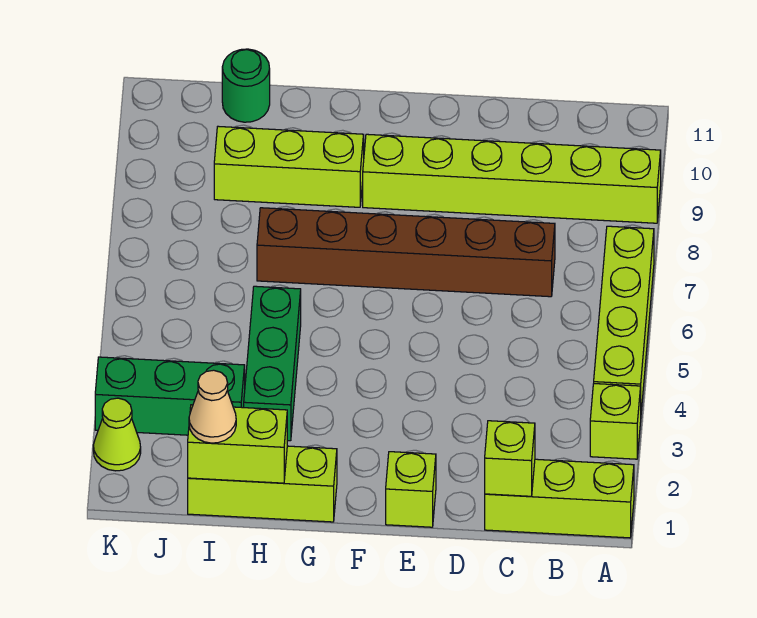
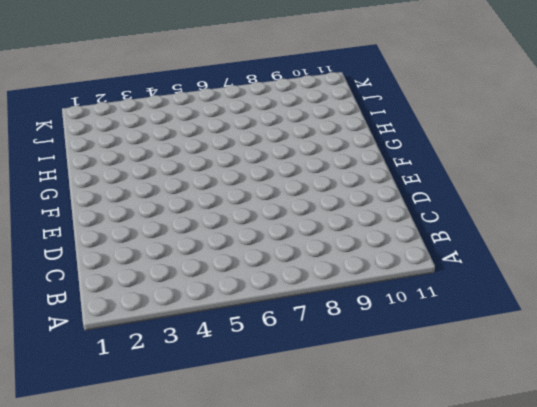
none -> lime brick A1:C1 level 1
none -> lime brick A3 level 1
none -> lime brick A4:A7 level 1

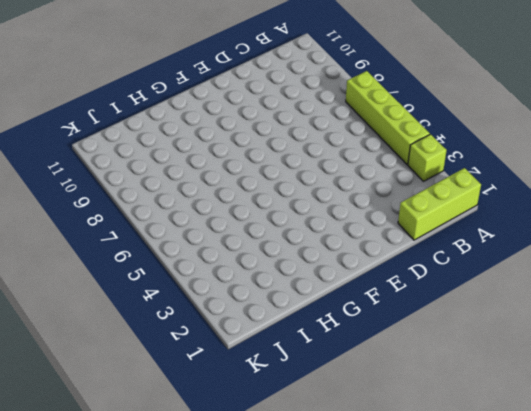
none -> lime brick A9:F9 level 1
none -> brown brick C7:H7 level 1
none -> lime brick E1 level 1

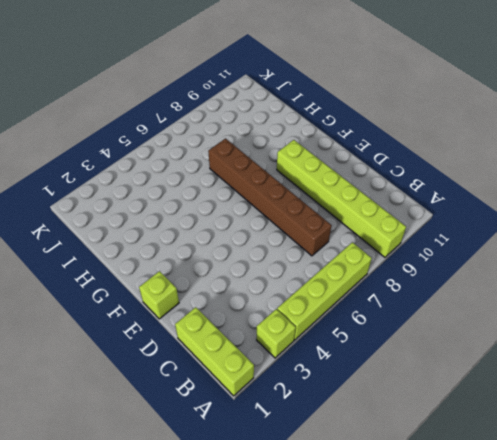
none -> lime brick G1:I1 level 1
none -> lime brick G9:I9 level 1
none -> green brick H3:H5 level 1

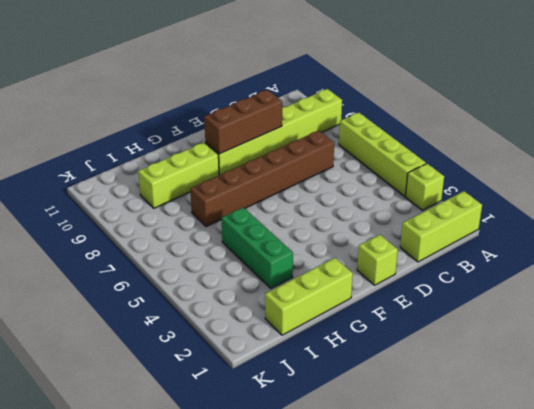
brown brick D9:F9 level 2 -> none
none -> green brick I3:K3 level 1
none -> green round brick I11 level 1
none -> lime cone K2 level 1

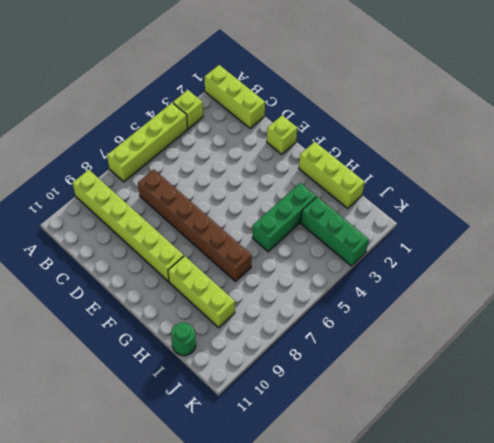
none -> lime cone K2 level 1
none -> lime brick C1 level 2
none -> lime brick H1:I1 level 2

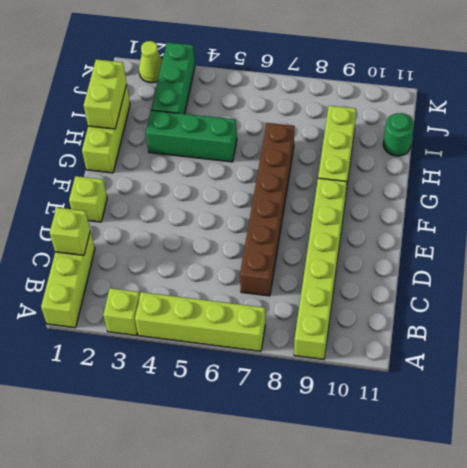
none -> tan cone I1 level 3

